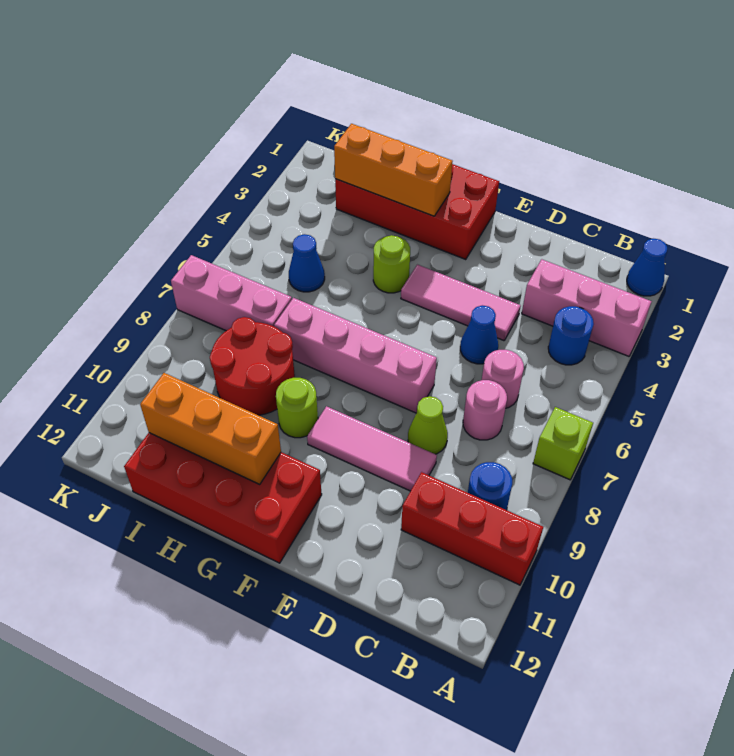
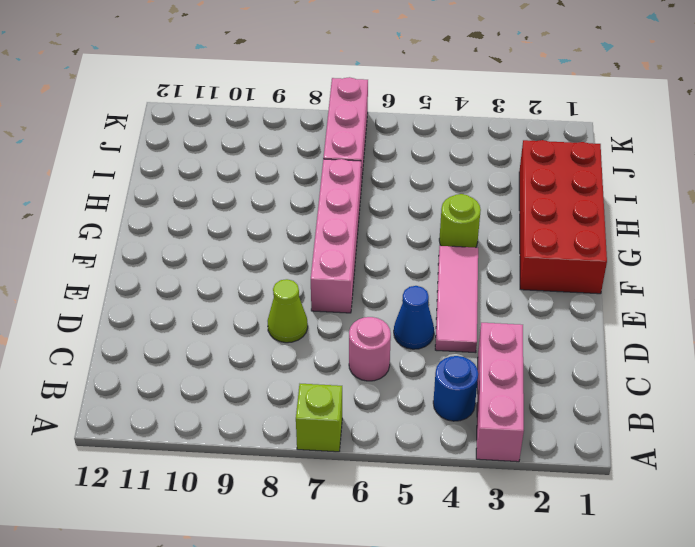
none -> blue cone A1 level 1
none -> red brick A10:C10 level 1
none -> blue round brick B9 level 1

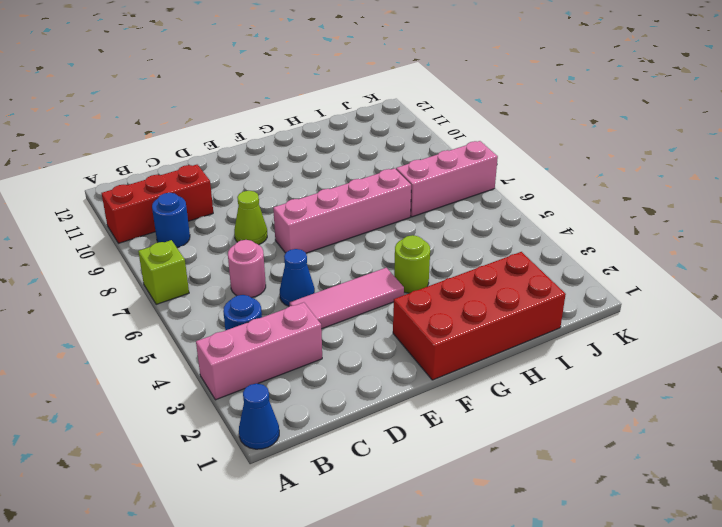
none -> pink round brick C7 level 1
none -> pink tile D9:F9 level 1
none -> red brick F11:I12 level 1

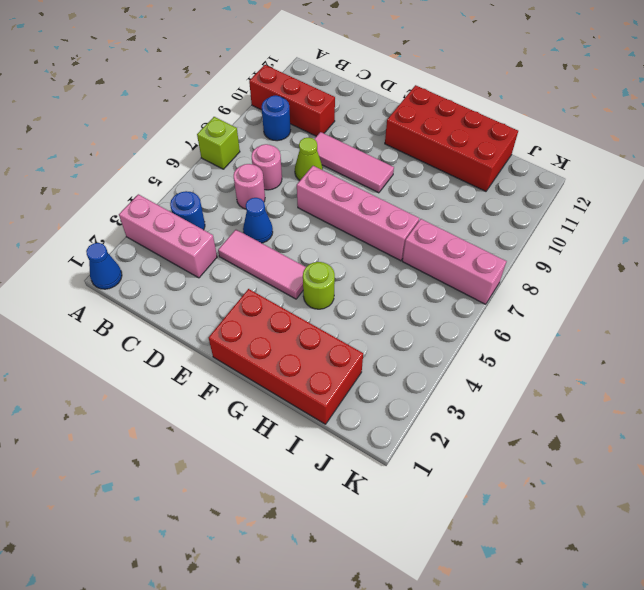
none -> lime round brick G9 level 1
none -> red round brick H8:I9 level 1
none -> blue cone I5 level 1

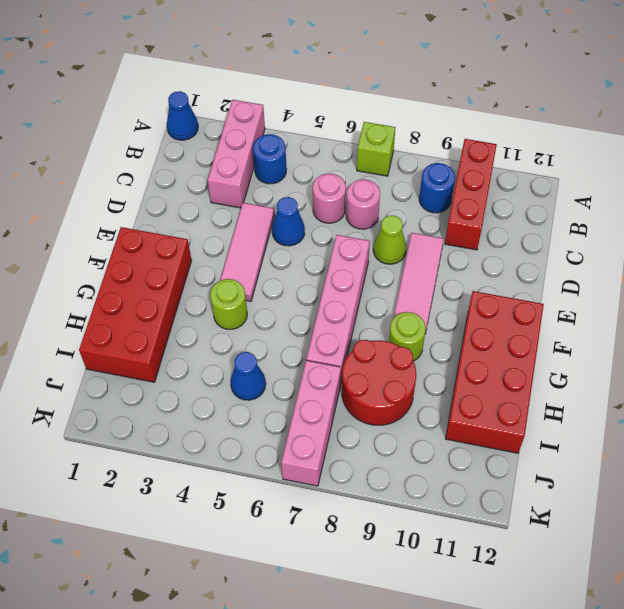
none -> orange brick G2:I2 level 2
none -> orange brick G11:I11 level 2

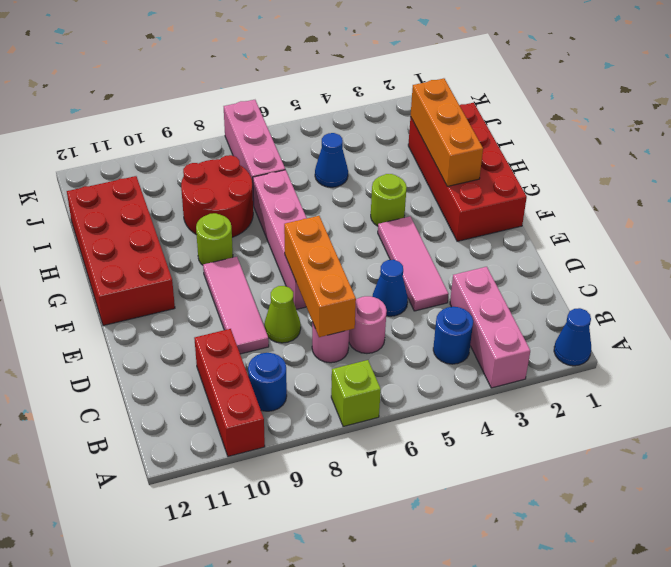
orange brick C7:E7 level 2 -> orange brick G11:I11 level 2

